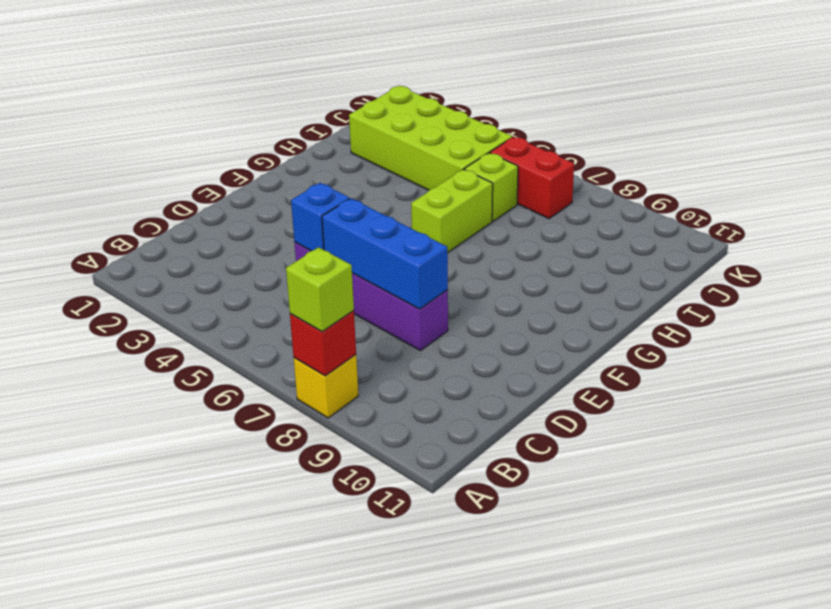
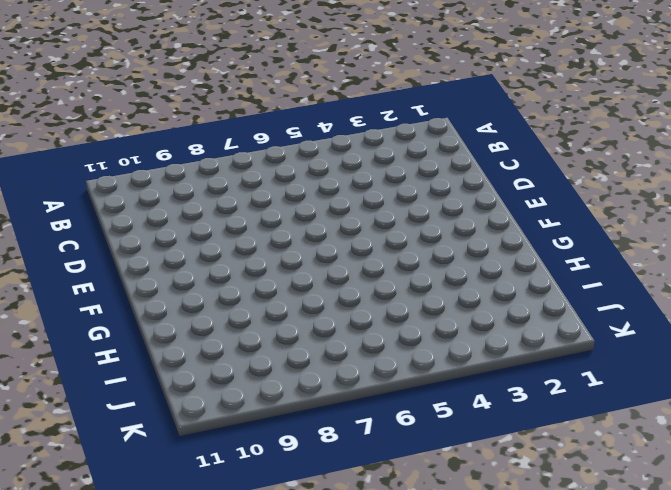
none -> yellow brick A8 level 1
none -> purple brick D5:D8 level 1

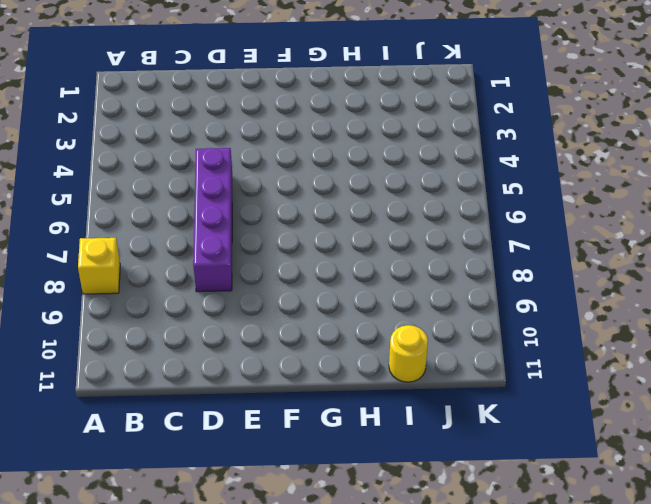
yellow round brick I11 level 1 -> none
none -> lime brick G6:H6 level 1
none -> lime brick I2:J5 level 1

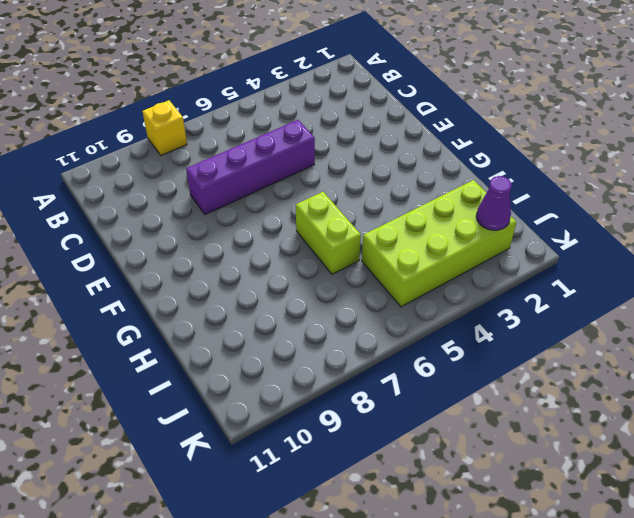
purple cone J2 level 2 -> none
none -> lime brick I6 level 1
none -> red brick J6:J7 level 1

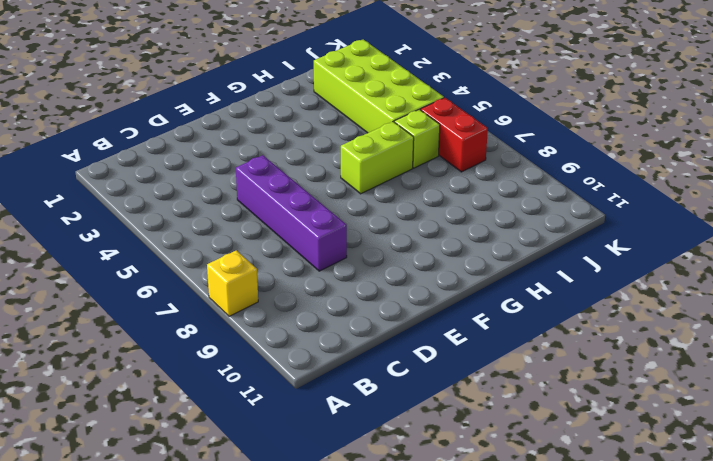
none -> red brick A8 level 2
none -> blue brick D5 level 2

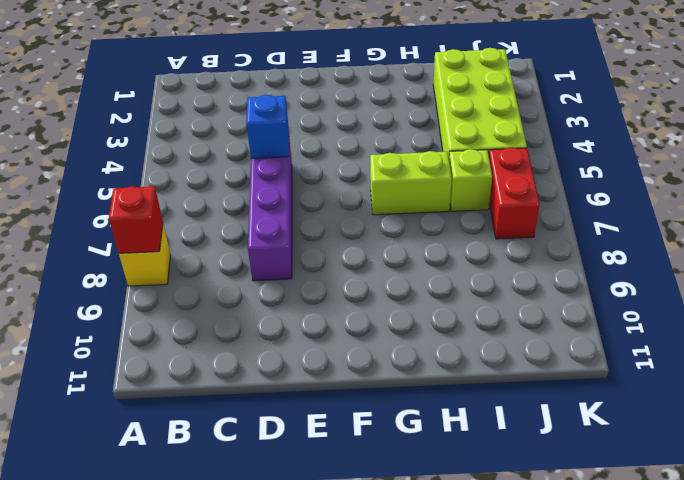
none -> blue brick D6:D8 level 2
none -> lime brick A8 level 3

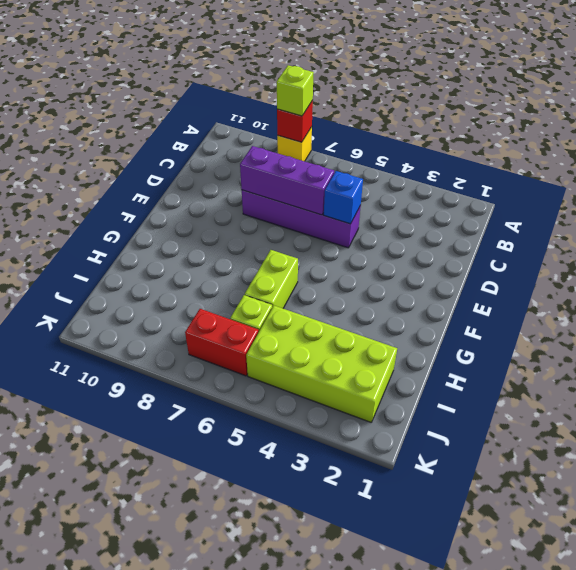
purple brick D6:D8 level 2 -> blue brick D6:D8 level 2

